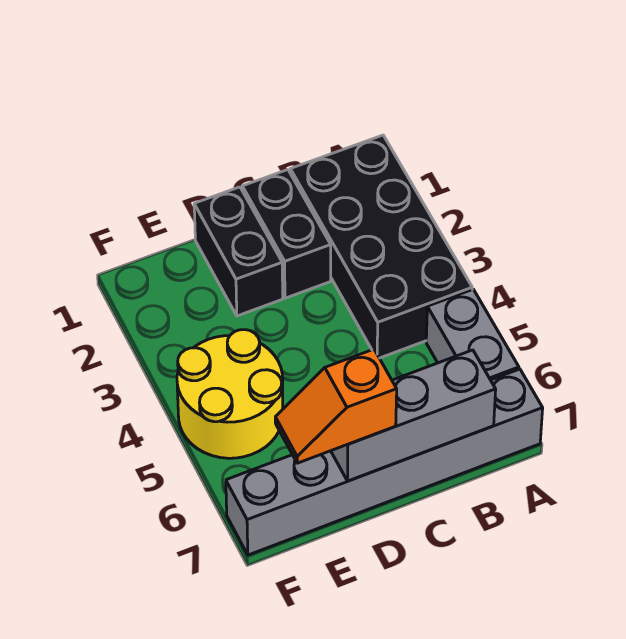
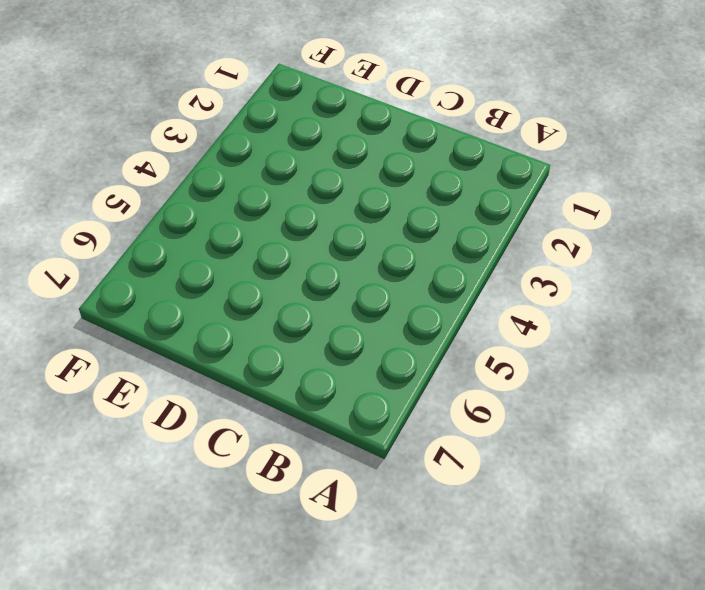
none -> black brick A1:B4 level 1
none -> grey brick A5:A6 level 1

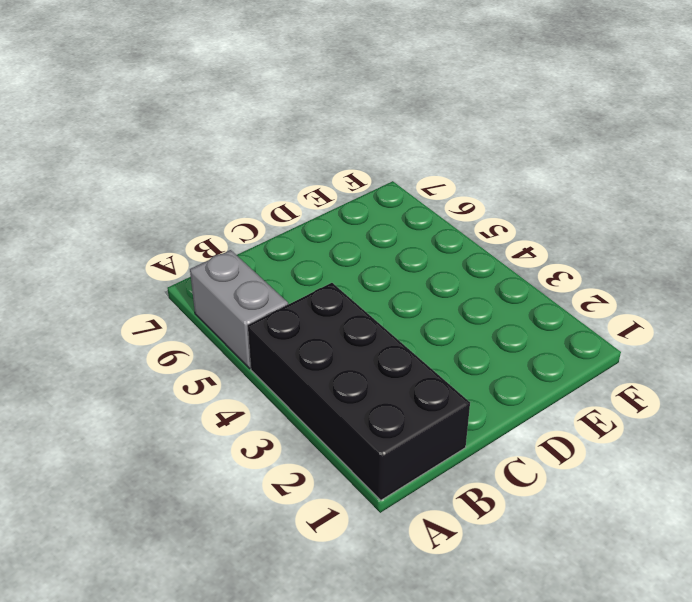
none -> grey brick A7:F7 level 1
none -> black brick C1:C2 level 1

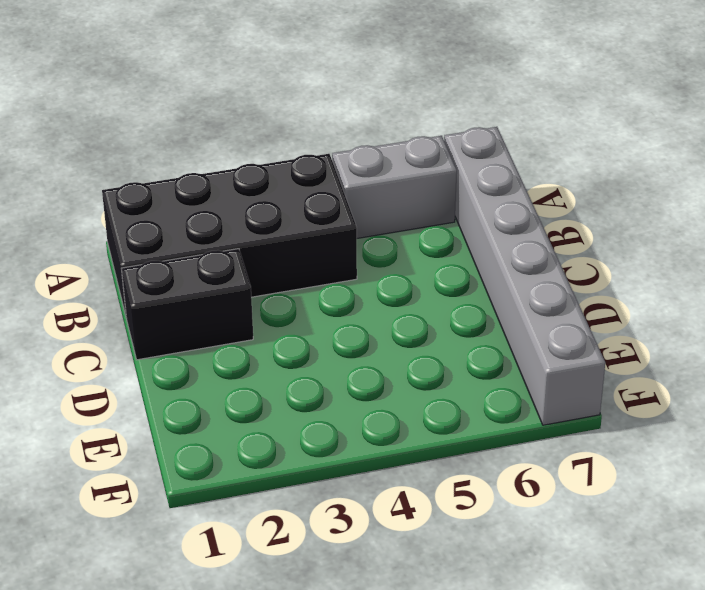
none -> black brick D1:D2 level 1
none -> yellow round brick E4:F5 level 1

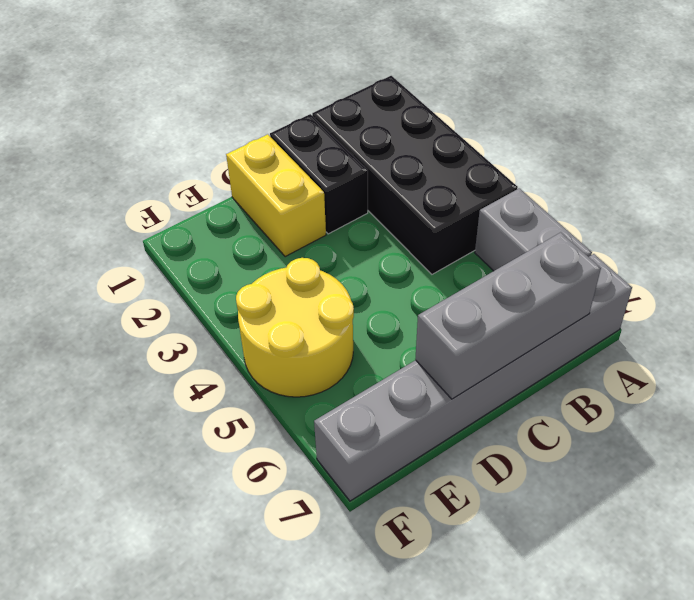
yellow brick D1:D2 level 1 -> black brick D1:D2 level 1
none -> orange slope D7:E7 level 3 top D

